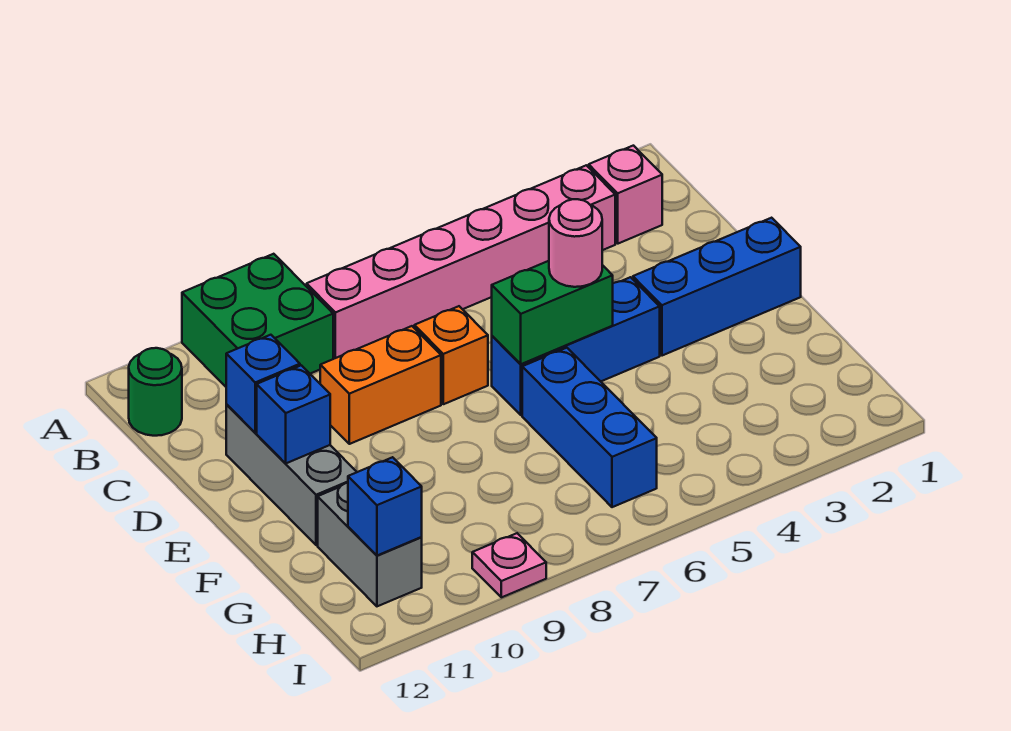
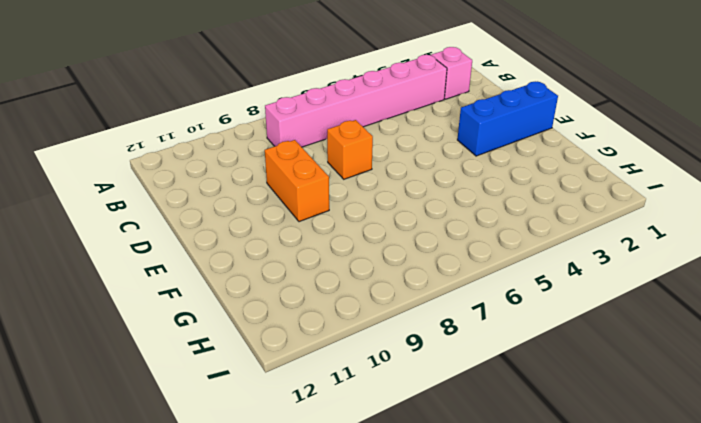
orange brick D9:E9 level 1 -> orange brick D8:D9 level 1
none -> green brick A9:B10 level 1
none -> green round brick B12 level 1
none -> grey brick D11:F11 level 1

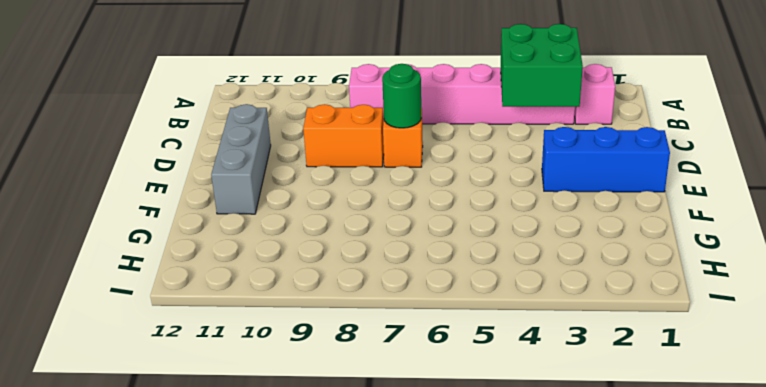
green brick B3:C4 level 2 -> green brick A9:B10 level 1
green round brick D7 level 2 -> green round brick B12 level 1
none -> blue brick E4:E6 level 1
none -> blue brick F6:H6 level 1
none -> grey brick G11:H11 level 1

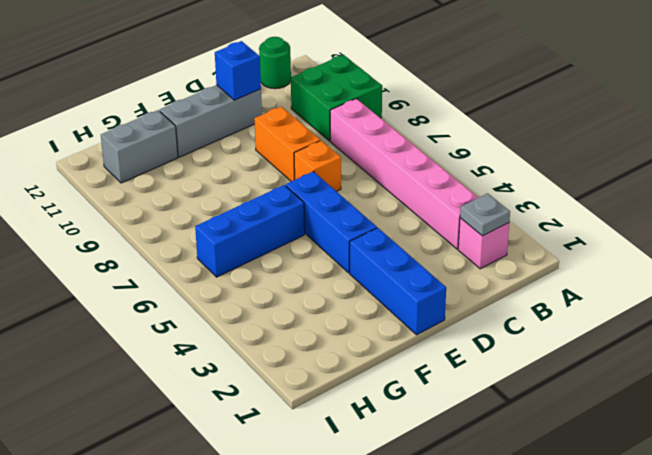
grey plate B2 level 2 -> none
none -> pink plate I9 level 1
none -> green brick E5:E6 level 2
none -> blue brick E11 level 2

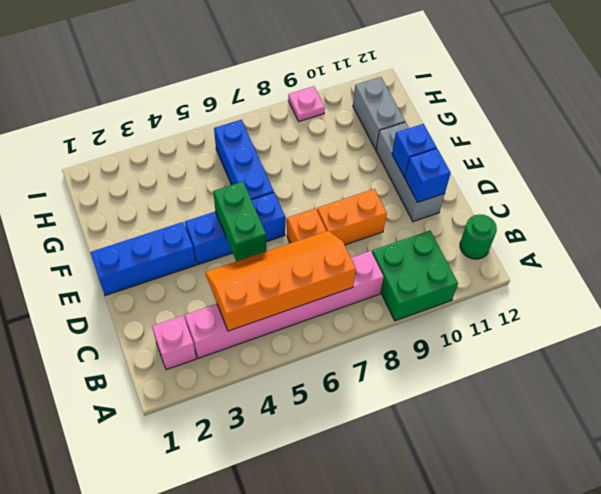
orange slope B4:C7 level 2 top B -> none
green brick D5:E5 level 2 -> green brick E5:E6 level 2
none -> blue brick H11 level 2
none -> pink round brick E5 level 3

